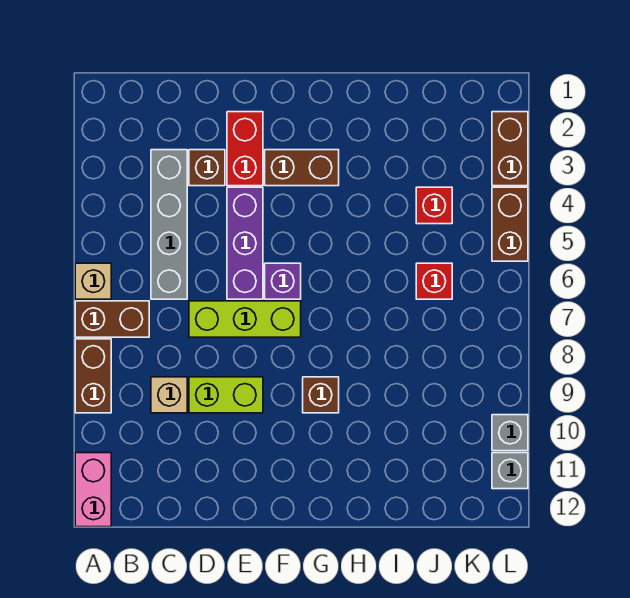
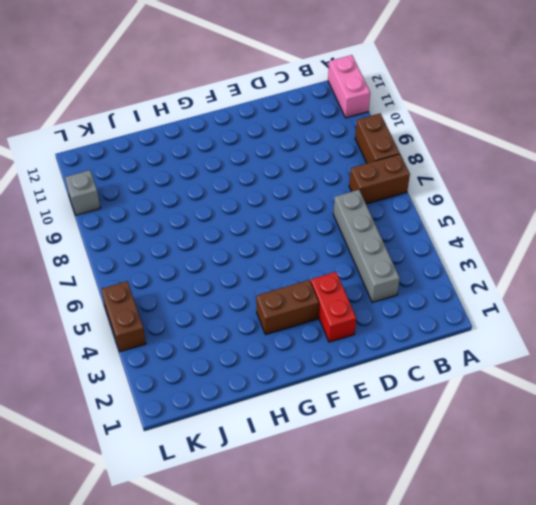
none -> tan brick A6 level 1
none -> tan brick C9 level 1
none -> brown brick D3 level 1

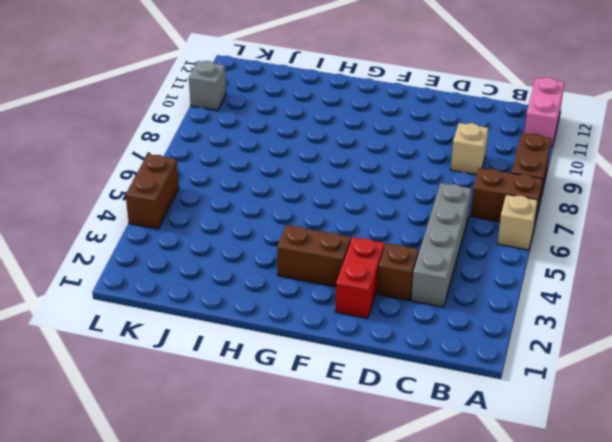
none -> lime brick D7:F7 level 1
none -> lime brick D9:E9 level 1
none -> purple brick E4:E6 level 1

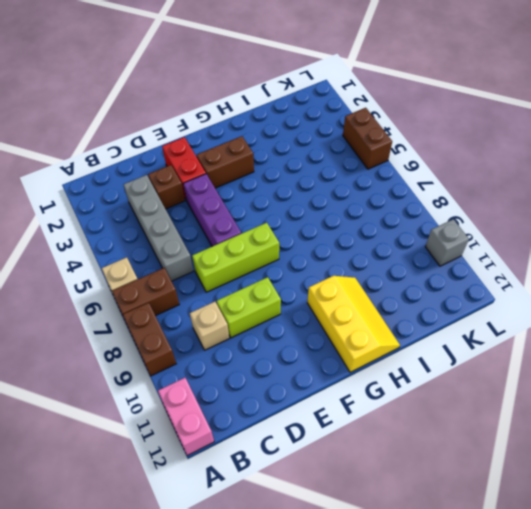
yellow slope G10:H12 level 1 top G -> none
none -> purple brick F6 level 1
none -> brown brick G9 level 1
none -> red brick J4 level 1

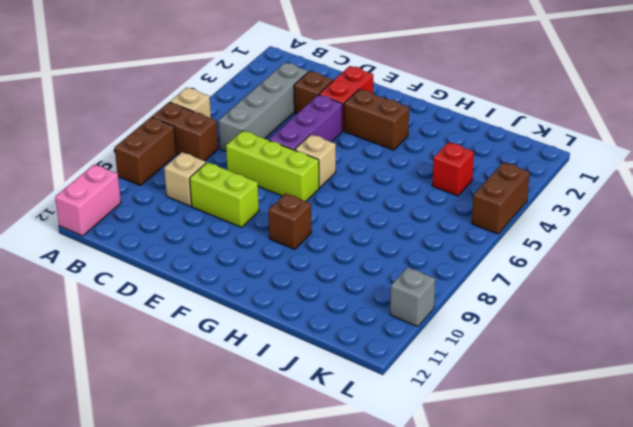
tan brick F6 level 1 -> purple brick F6 level 1
none -> red brick J6 level 1
none -> brown brick L2:L3 level 1
none -> grey brick L11 level 1

